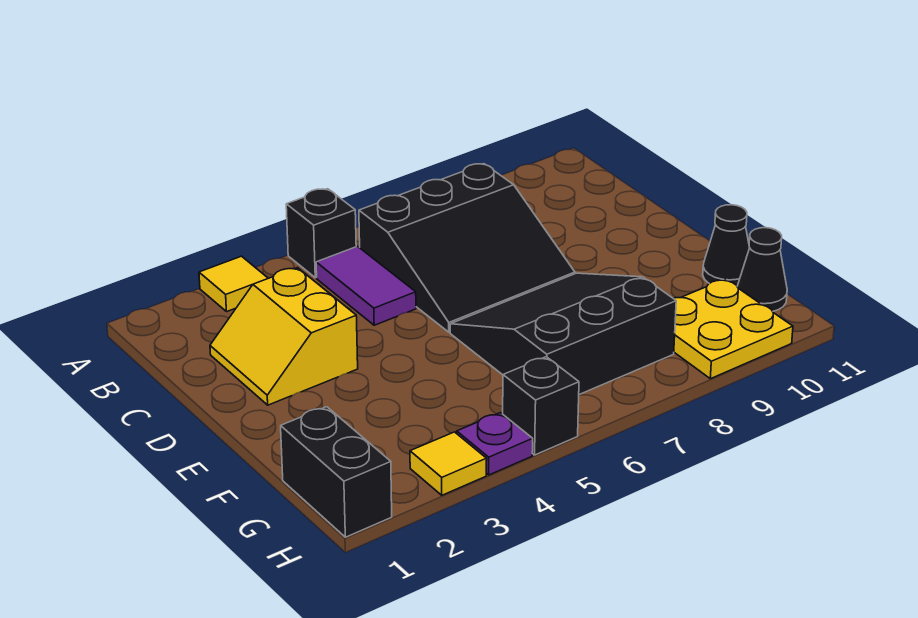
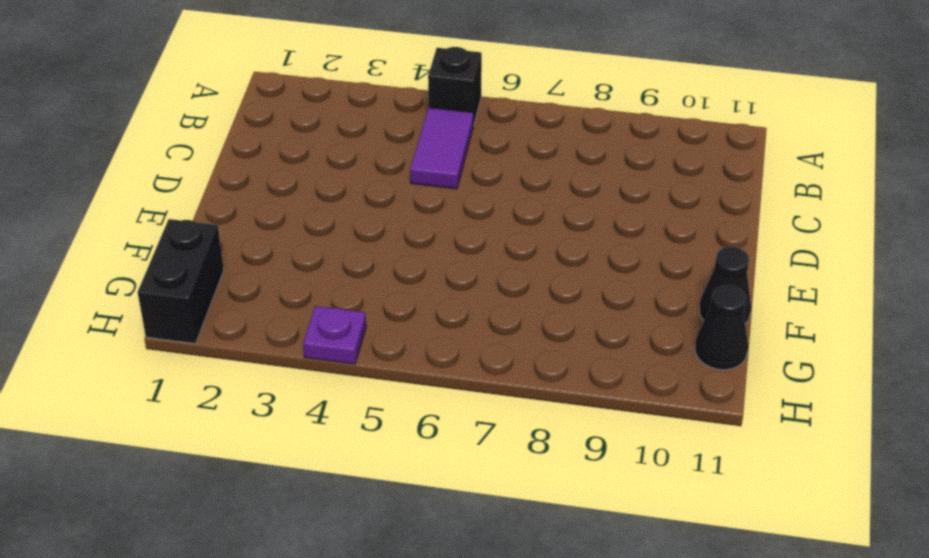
none -> yellow tile A3 level 1
none -> black slope B6:D8 level 1 top B
none -> yellow slope C2:D3 level 1 top 3

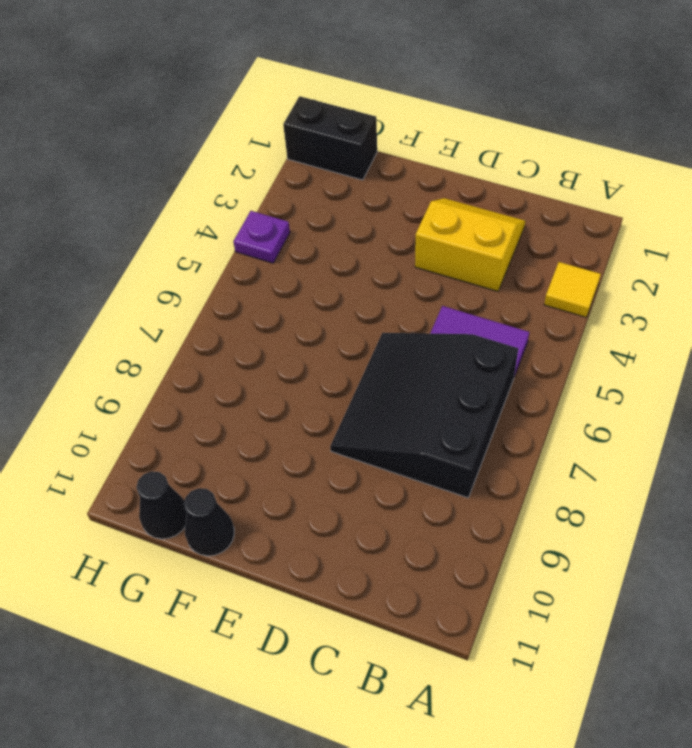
none -> black brick A5 level 1
none -> black slope E6:G8 level 1 top G
none -> yellow plate G9:H10 level 1

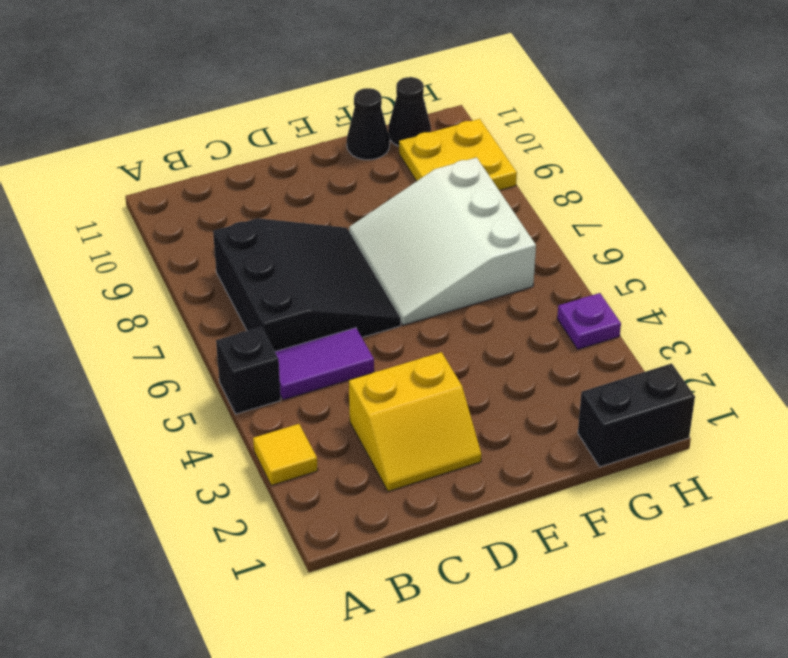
white slope E6:G8 level 1 top G -> black slope E6:G8 level 1 top G
none -> yellow tile H3 level 1
none -> black brick H5 level 1

